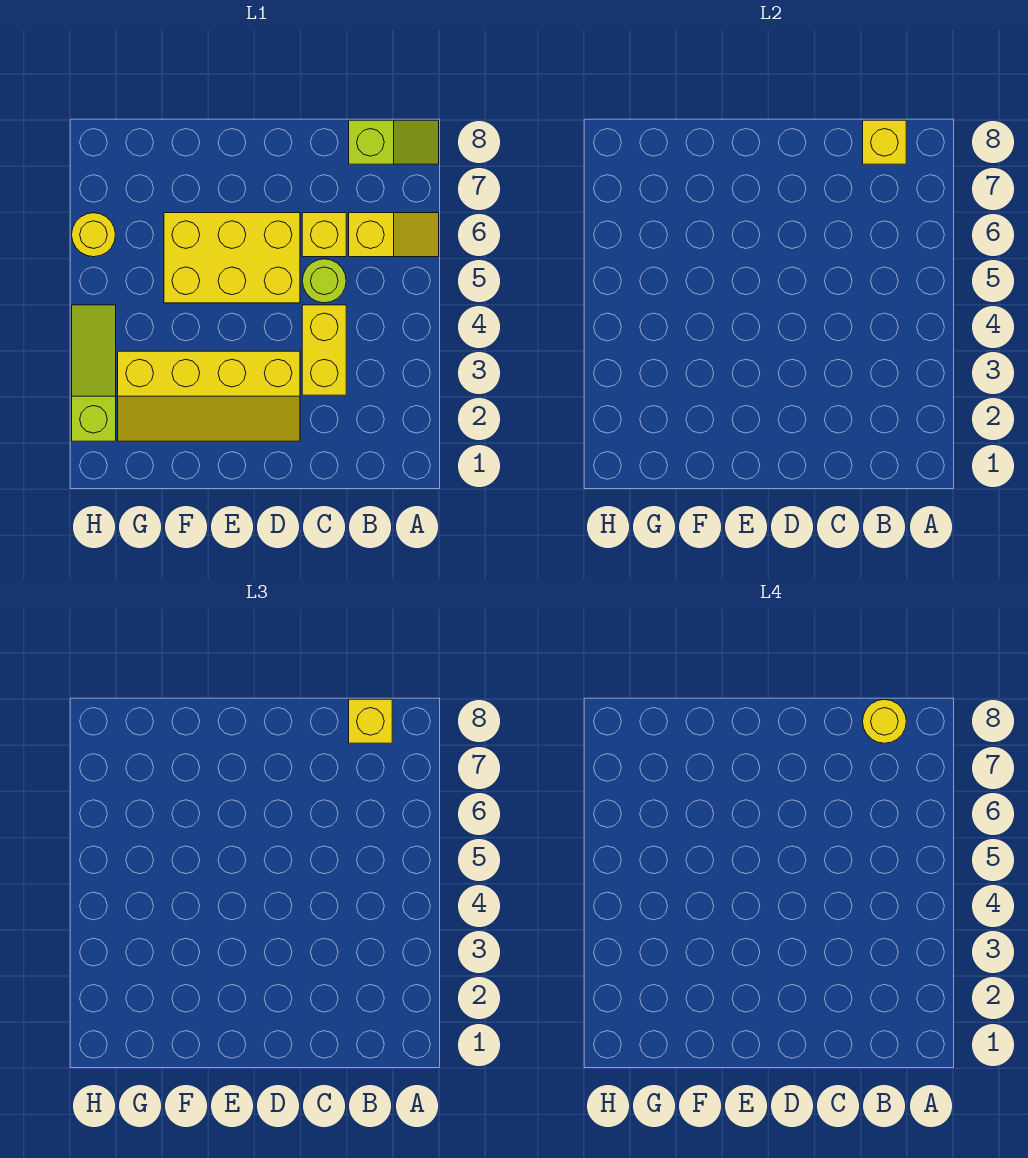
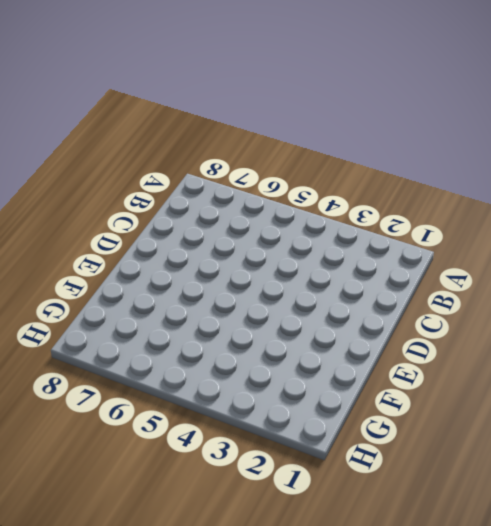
none -> yellow slope A6:B6 level 1 top B
none -> lime slope A8:B8 level 1 top B
none -> yellow brick C3:C4 level 1

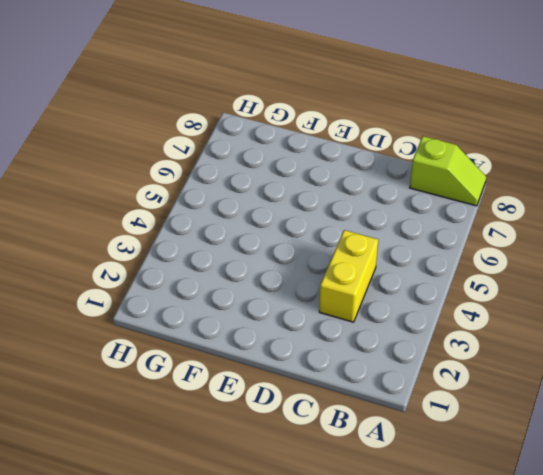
none -> yellow slope A6:B6 level 1 top B
none -> lime round brick C5 level 1
none -> yellow brick C6 level 1

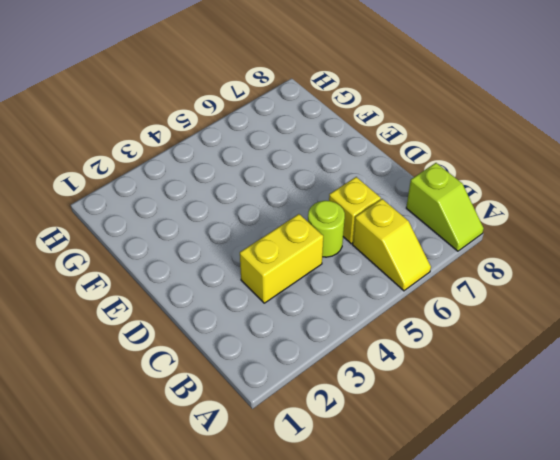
none -> yellow slope D2:G3 level 1 top 3
none -> yellow brick D5:F6 level 1
none -> lime slope H2:H4 level 1 top 2

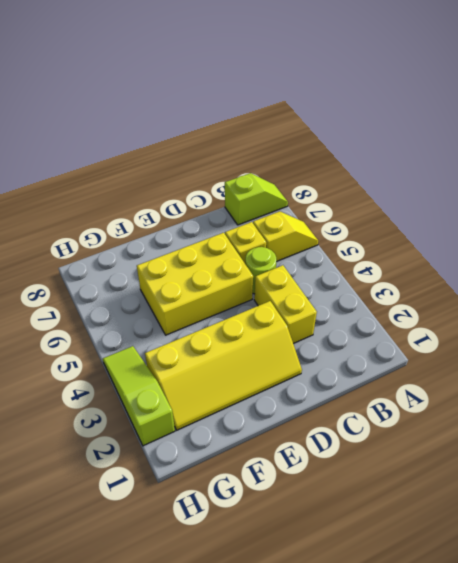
none -> yellow round brick H6 level 1
none -> yellow brick B8 level 2
none -> yellow brick B8 level 3

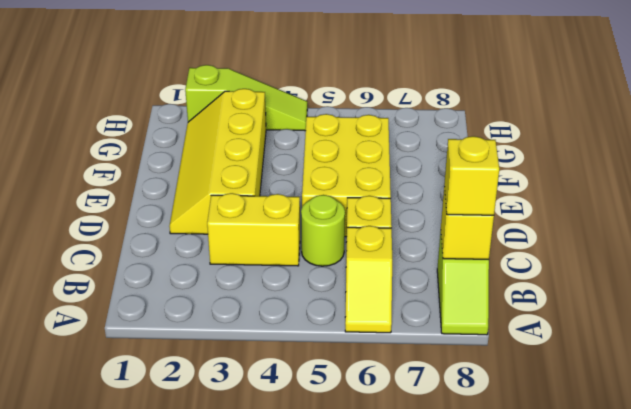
none -> yellow round brick H6 level 1
none -> yellow round brick B8 level 4

